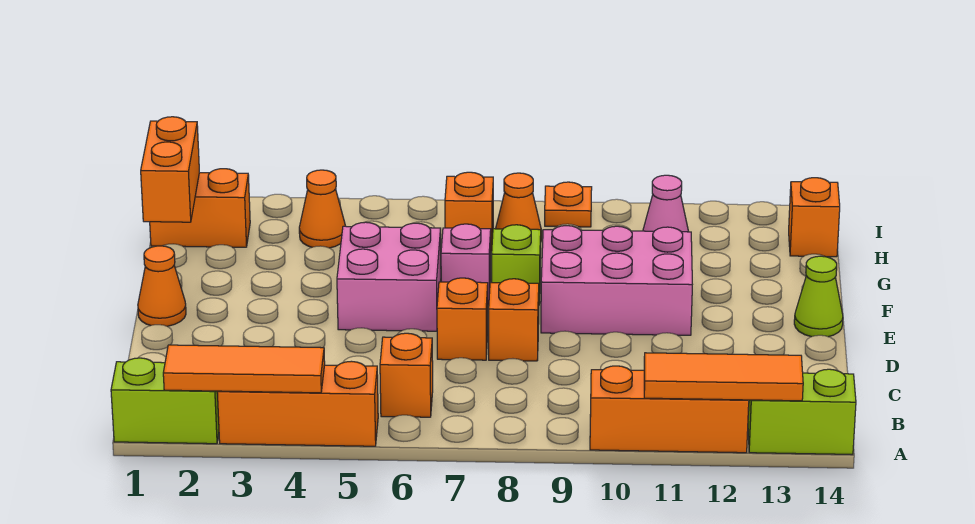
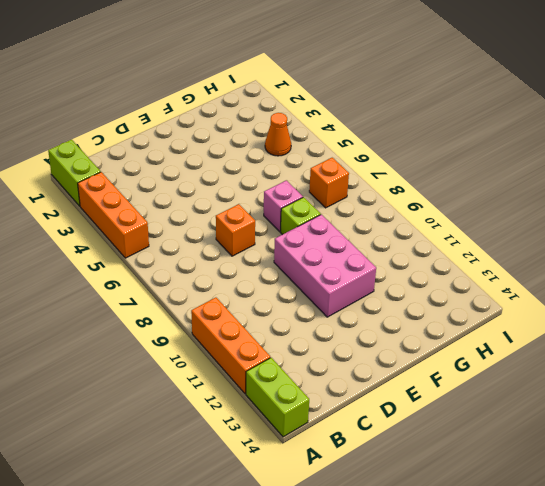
none -> orange brick B6 level 1
none -> orange brick D8 level 1
none -> orange cone E1 level 1

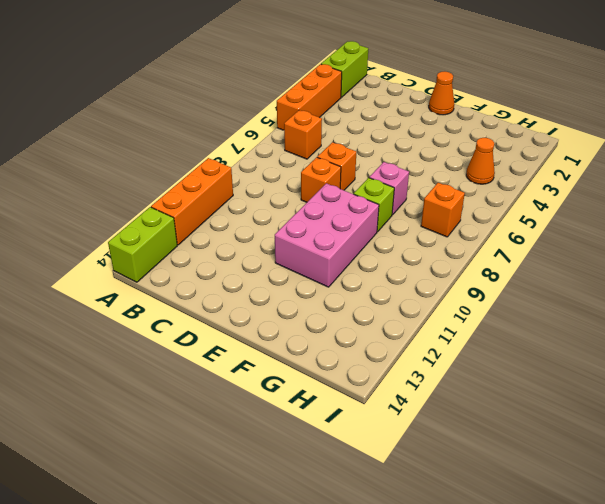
none -> pink brick E5:F6 level 1
none -> lime cone E14 level 1
none -> orange brick H1:H2 level 1

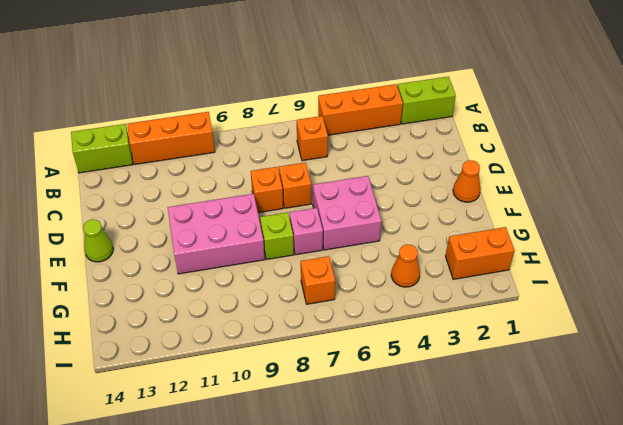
none -> orange cone H8 level 1
none -> pink cone H11 level 1
none -> orange brick H14 level 1

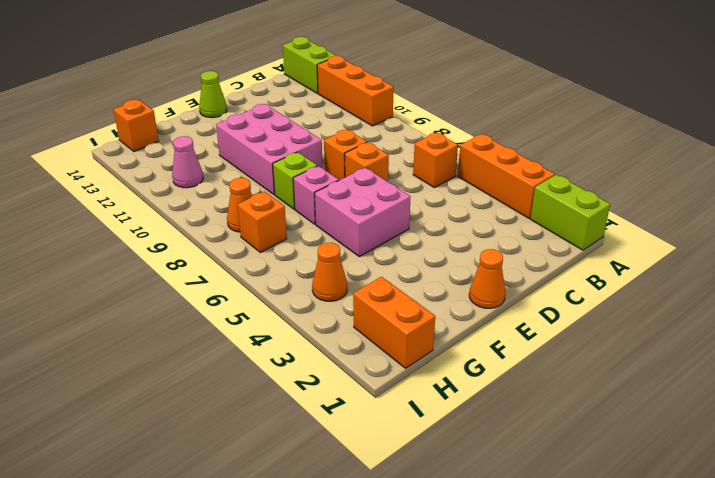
none -> orange plate I9 level 1
none -> orange tile A2:A4 level 2
none -> orange tile A11:A13 level 2

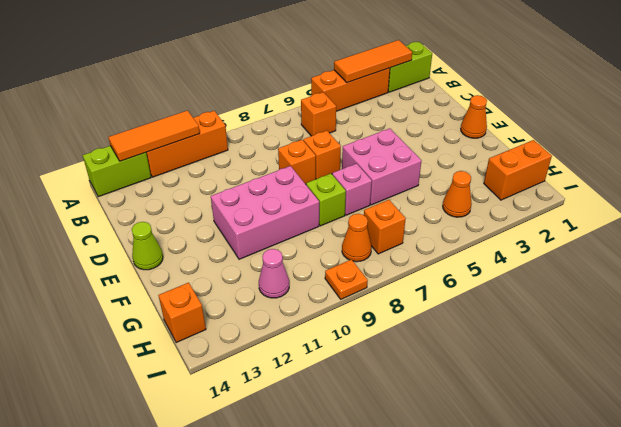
none -> orange brick G1:H1 level 2

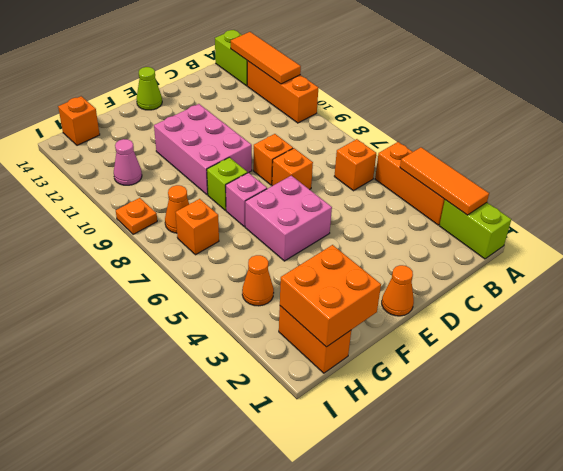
orange brick G1:H2 level 2 -> orange brick G1:H1 level 2

